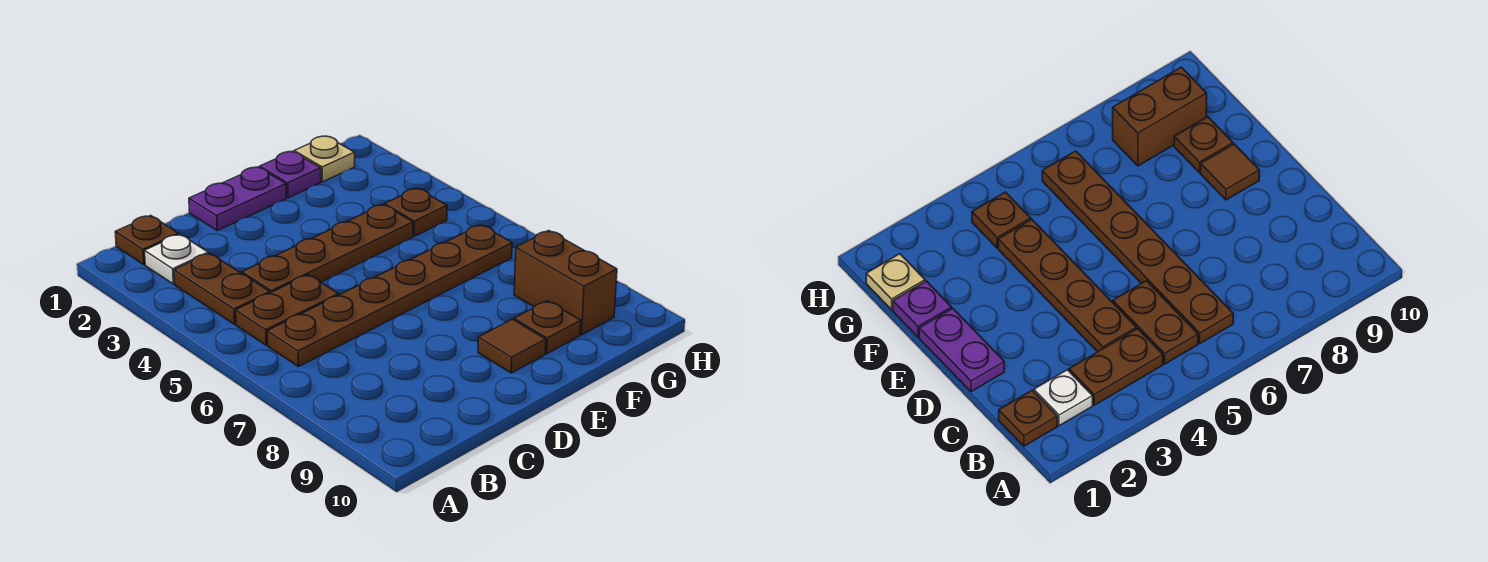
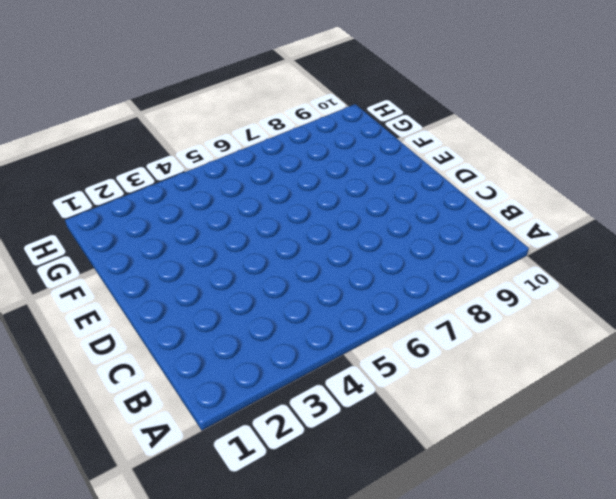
none -> brown plate B1 level 1
none -> white plate B2 level 1
none -> brown plate B3:B4 level 1

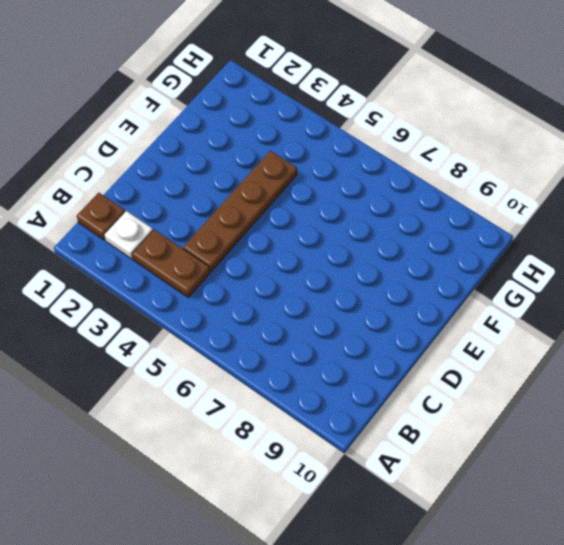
none -> brown plate B5:C5 level 1
none -> brown plate B6:G6 level 1
none -> purple plate D1:E1 level 1

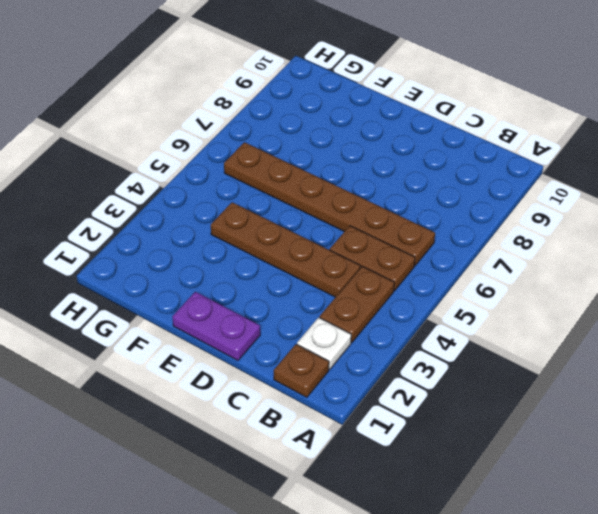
none -> brown tile E9 level 1
none -> purple plate F1 level 1
none -> brown plate F9 level 1

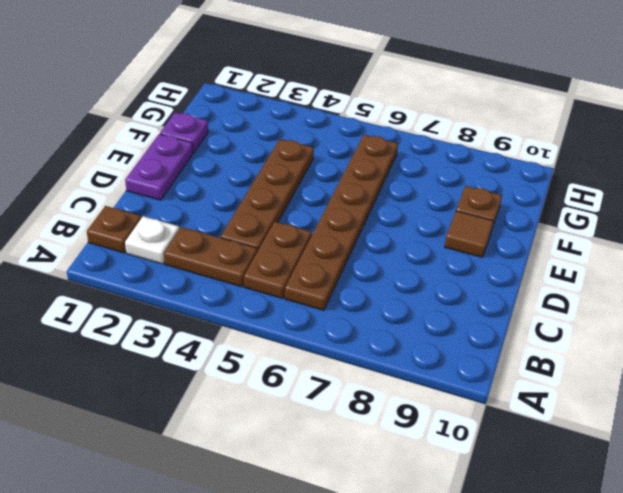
none -> tan plate G1 level 1
none -> brown plate G4 level 1
none -> brown brick G8:G9 level 1

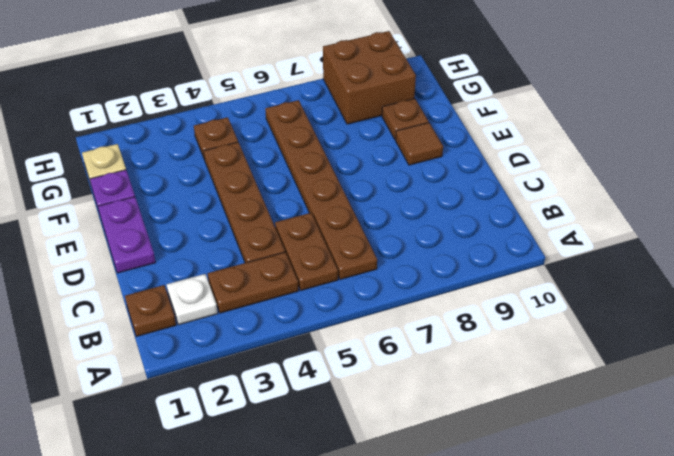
brown brick G8:H9 level 1 -> brown brick G8:G9 level 1

